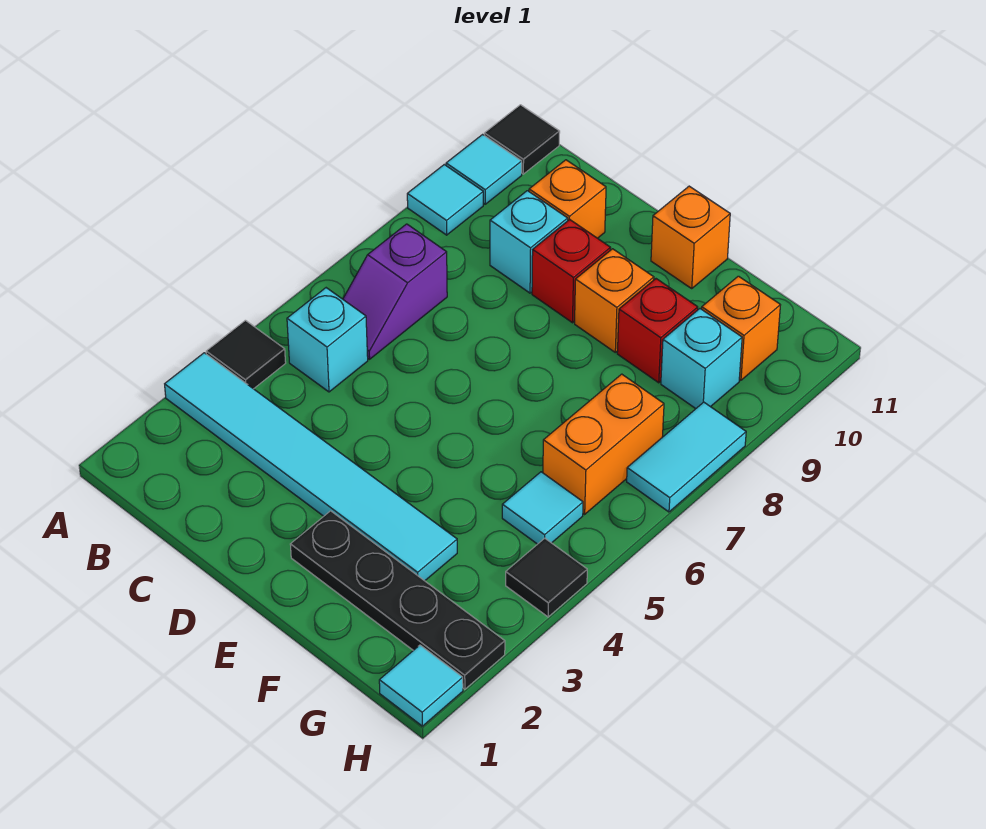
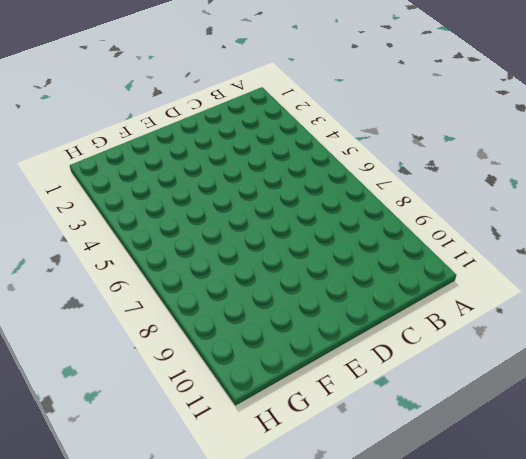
none -> cyan tile A3:F3 level 1
none -> black tile A4 level 1
none -> cyan tile A9 level 1

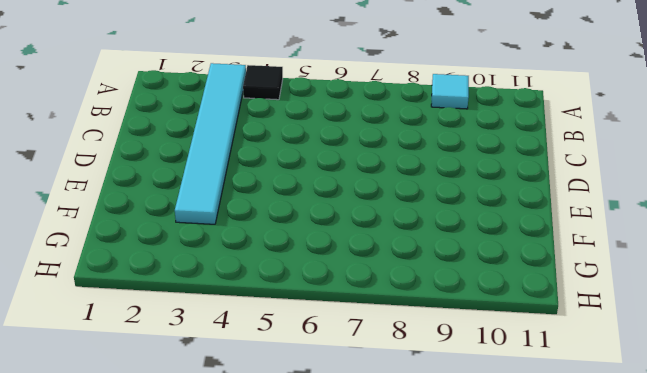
none -> cyan tile A10 level 1
none -> black tile A11 level 1
none -> cyan brick B5 level 1

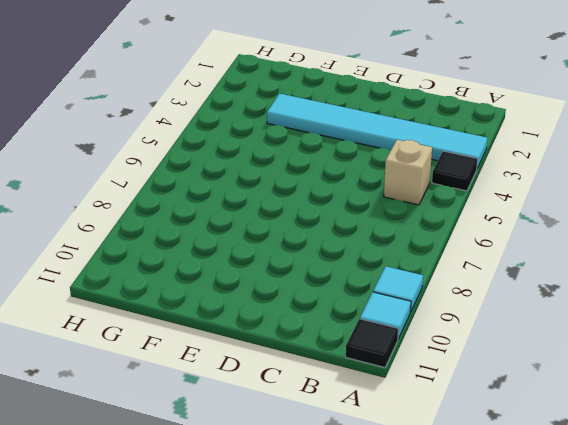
tan brick B5 level 1 -> cyan brick B5 level 1
none -> purple slope B6:B7 level 1 top 7
none -> cyan brick C9 level 1
none -> orange brick C10 level 1

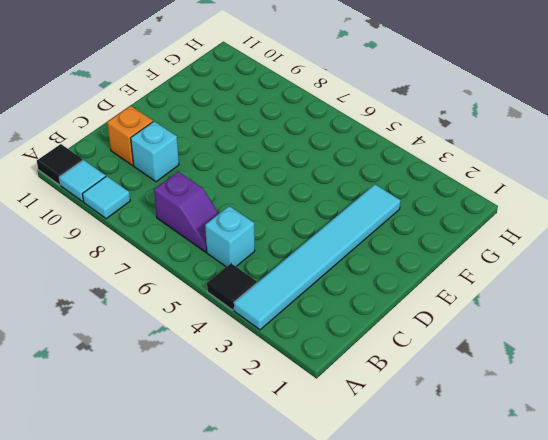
none -> red brick D9 level 1
none -> black plate E2:H2 level 1
none -> orange brick E9 level 1

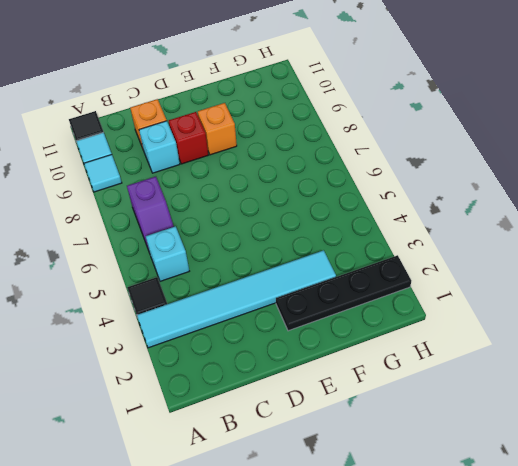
none -> orange brick E11 level 1
none -> red brick F9 level 1
none -> cyan tile G5 level 1

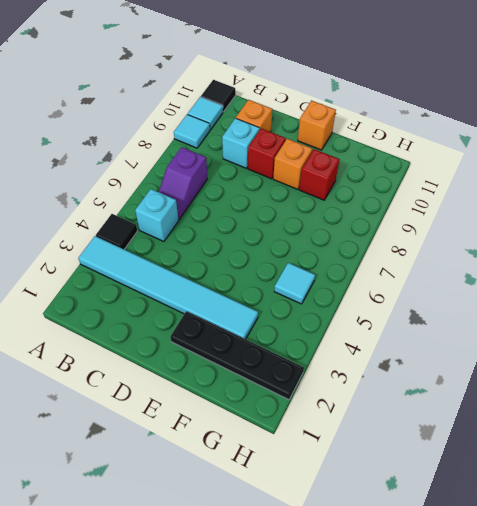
none -> orange brick G6:G7 level 1
none -> cyan brick G9 level 1
none -> orange brick G10 level 1

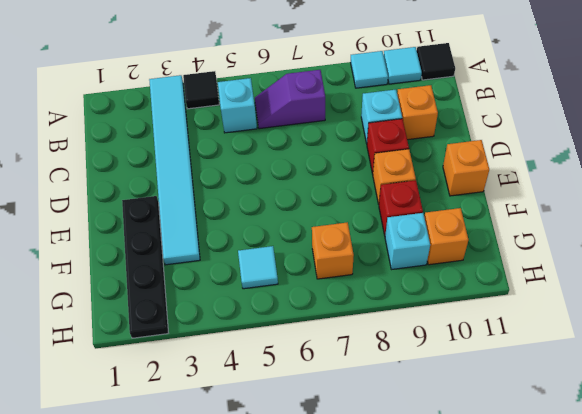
orange brick G7 level 1 -> orange brick G6:G7 level 1
none -> cyan tile H1 level 1
none -> black tile H4 level 1
none -> cyan tile H7:H8 level 1

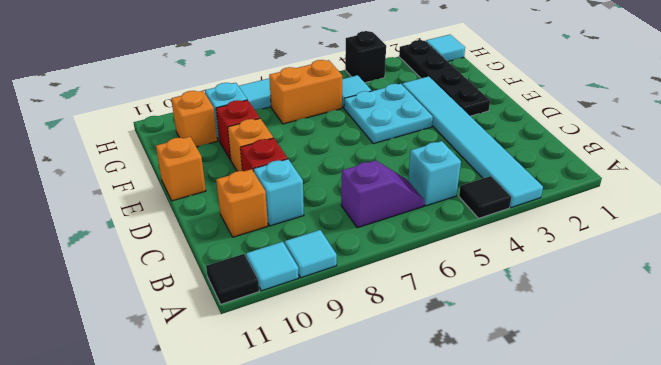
cyan plate E4:F5 level 1 -> none
black brick H4 level 1 -> black tile H4 level 1

